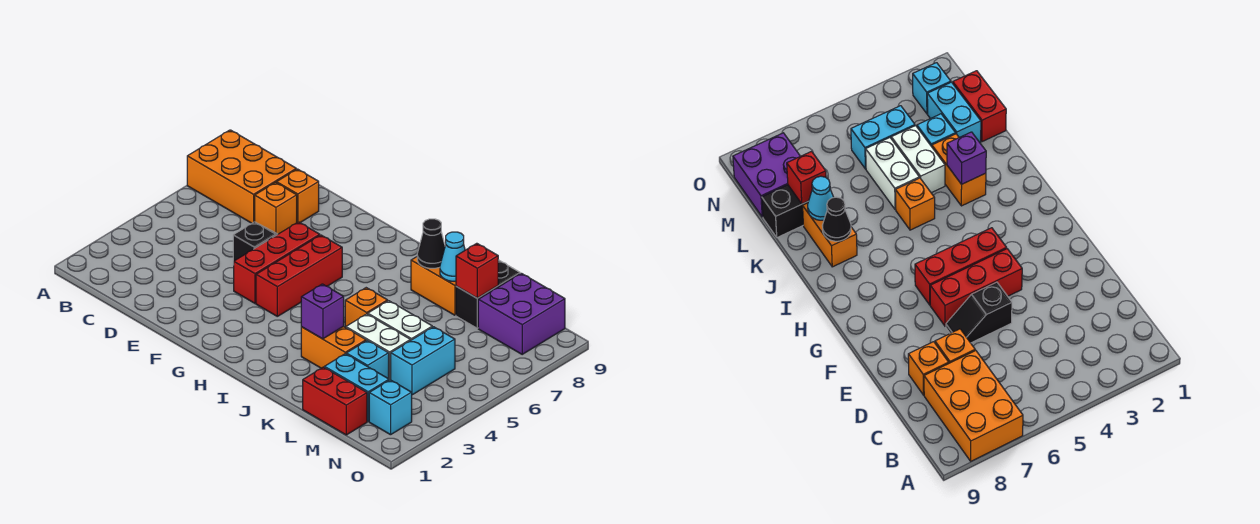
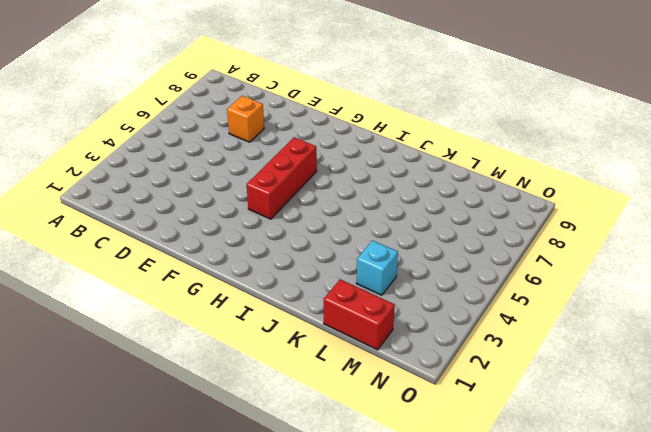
none -> orange brick A7:C8 level 1
none -> orange brick D8 level 1
none -> black slope E5:E6 level 1 top 5

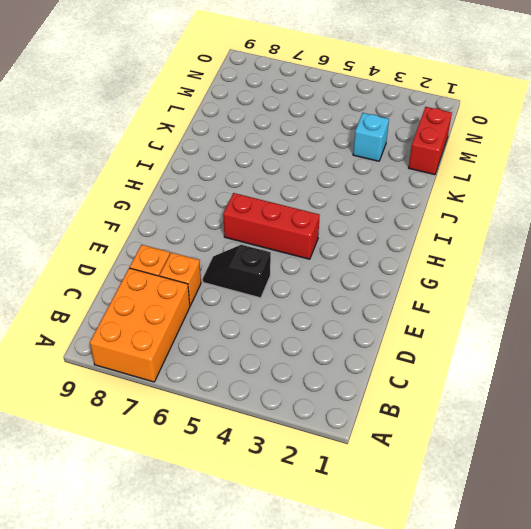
none -> red brick F4:F6 level 1
none -> orange brick J3:K3 level 1
none -> orange brick J5 level 1

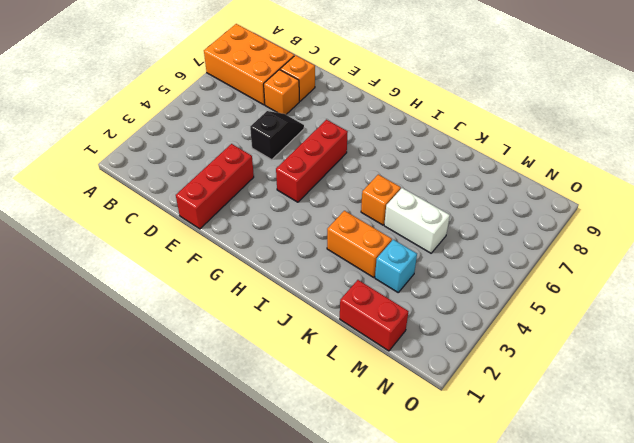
red brick E1:E3 level 1 -> red brick F4:F6 level 1
none -> orange brick J8:K8 level 1
none -> white brick K4:L4 level 1
none -> cyan brick L2:M2 level 1

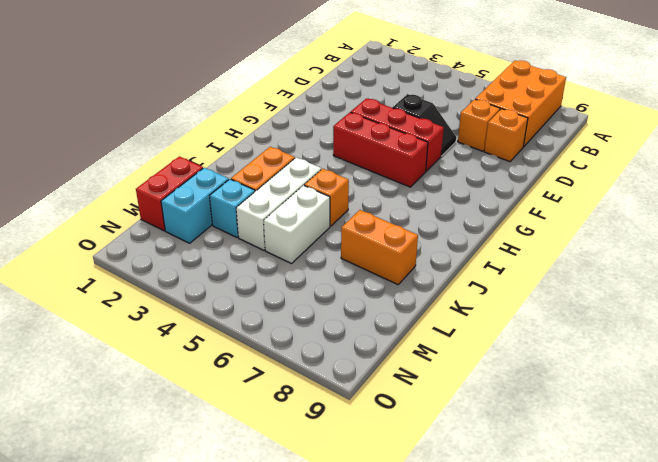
white brick J4:L4 level 1 -> white brick K4:L4 level 1
orange brick K7:K8 level 1 -> orange brick J8:K8 level 1
none -> black brick L8:L9 level 1
none -> cyan brick M4:M5 level 1
none -> purple brick M8:N9 level 1

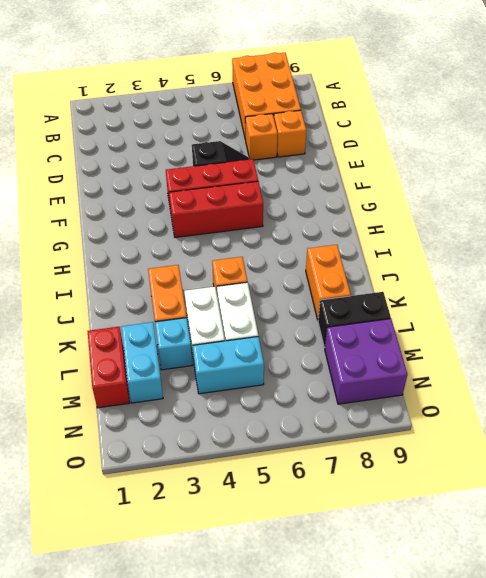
none -> cyan brick N2 level 1
none -> purple brick J3 level 2
none -> black cone J8 level 2

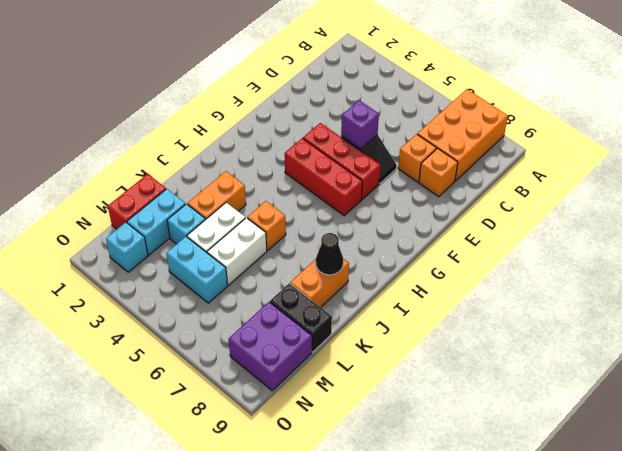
purple brick E5 level 2 -> purple brick J3 level 2
none -> cyan cone K8 level 2
none -> red brick L8 level 2

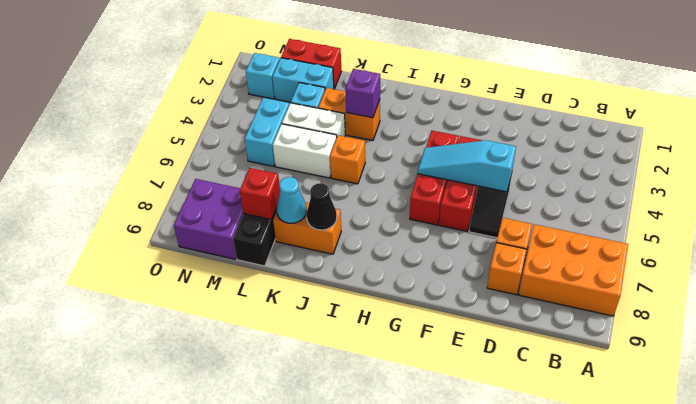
cyan slope E5:G5 level 2 top E -> none

